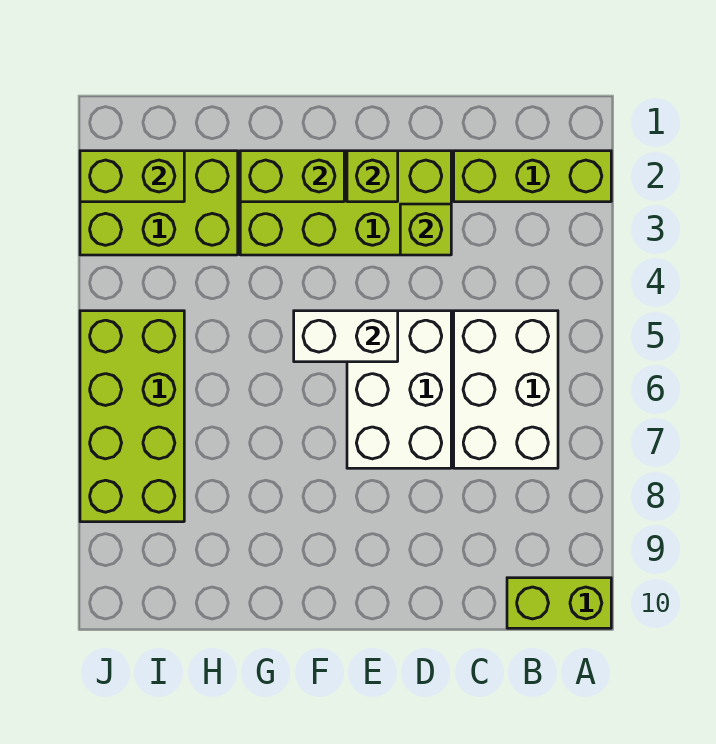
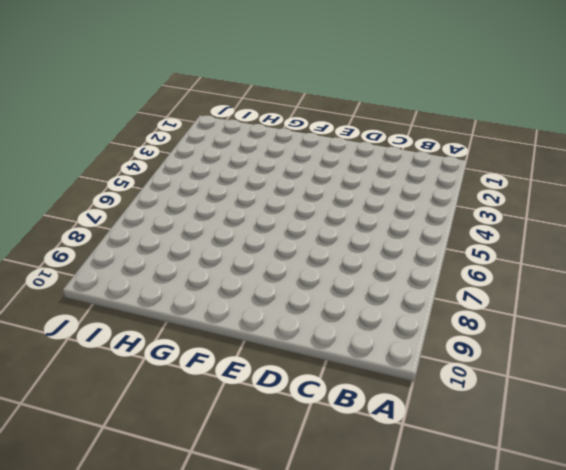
none -> lime brick A2:C2 level 1
none -> lime brick A10:B10 level 1
none -> white brick B5:C7 level 1

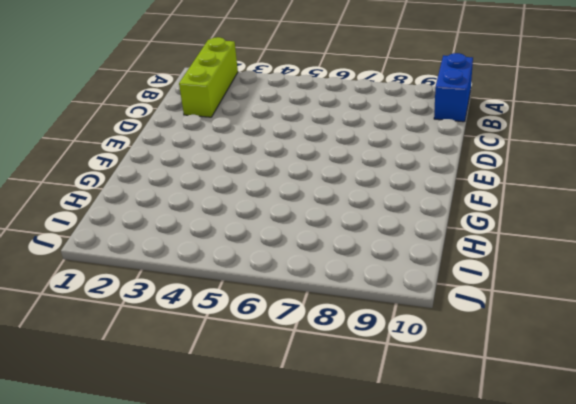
blue brick A10:B10 level 1 -> lime brick A10:B10 level 1
none -> white brick B5:C7 level 1
none -> lime brick D2:G3 level 1
none -> white brick D5:E7 level 1

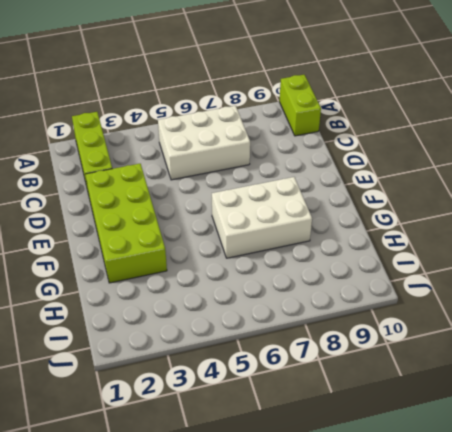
white brick F6:G8 level 1 -> white brick D5:E7 level 1
none -> lime brick H2:J3 level 1
none -> lime brick I5:J8 level 1
none -> lime brick D3 level 2

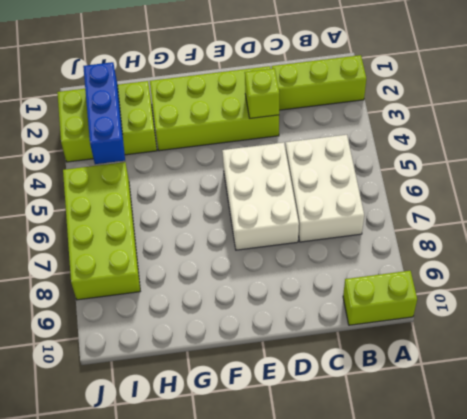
blue brick I2:I4 level 2 -> lime brick I2:J2 level 2
none -> lime brick E2 level 2
none -> white brick E5:F5 level 2
none -> lime brick F2:G2 level 2

